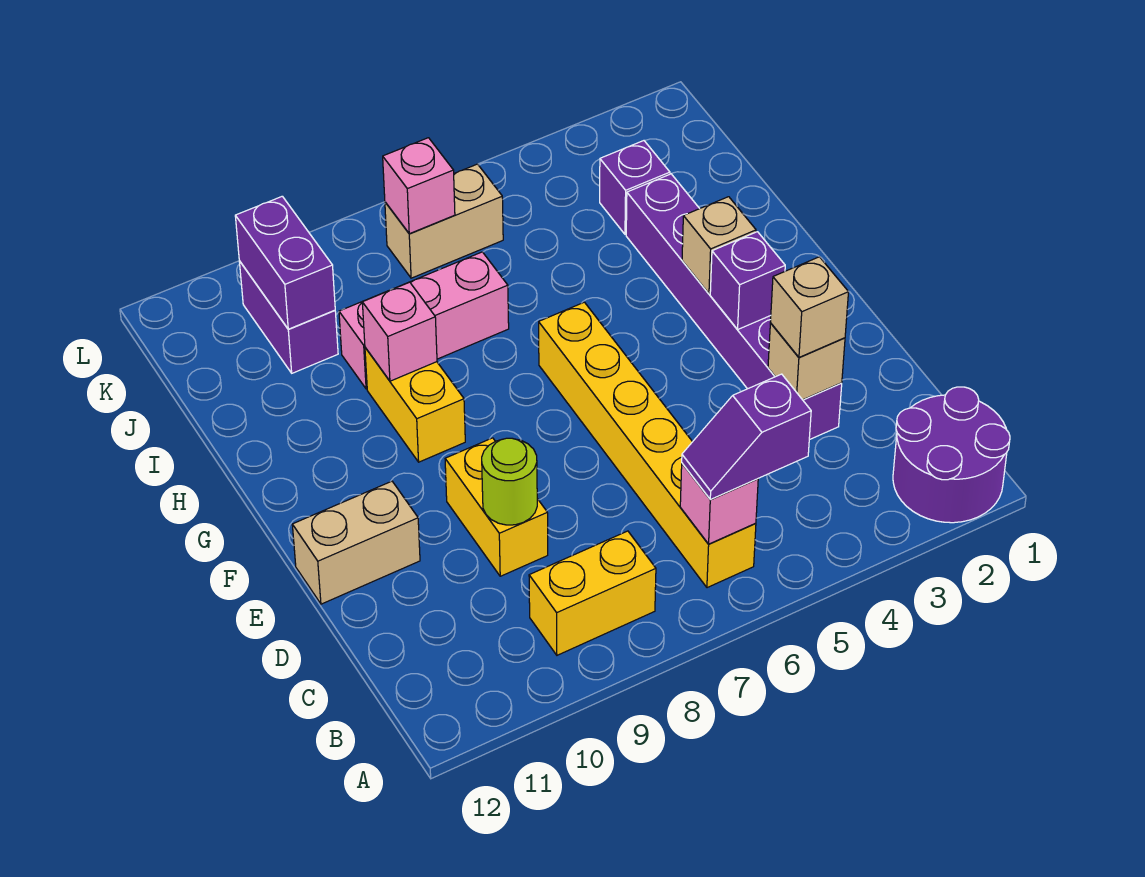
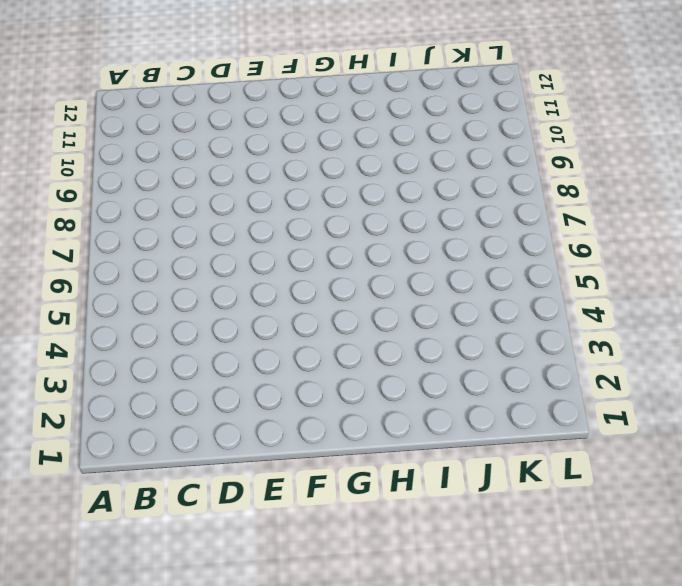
none -> purple round brick A1:B2 level 1
none -> yellow brick B6:G6 level 1
none -> yellow brick B8:B9 level 1

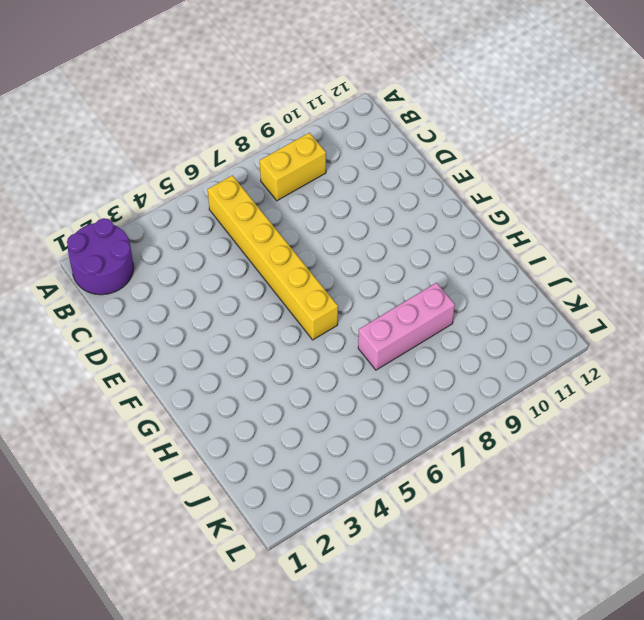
none -> purple brick D3:I3 level 1
none -> yellow brick D9:E9 level 1
none -> tan brick E11:E12 level 1

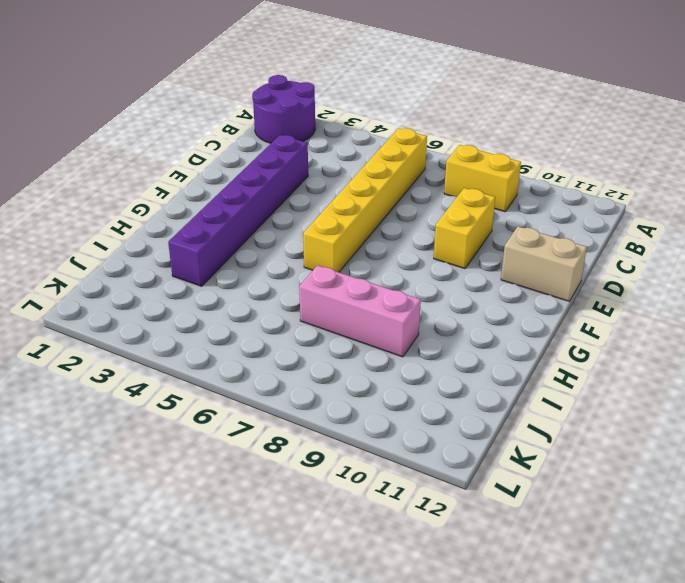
none -> yellow brick G9:H9 level 1
none -> purple brick J3 level 1
none -> purple brick J10:K10 level 1

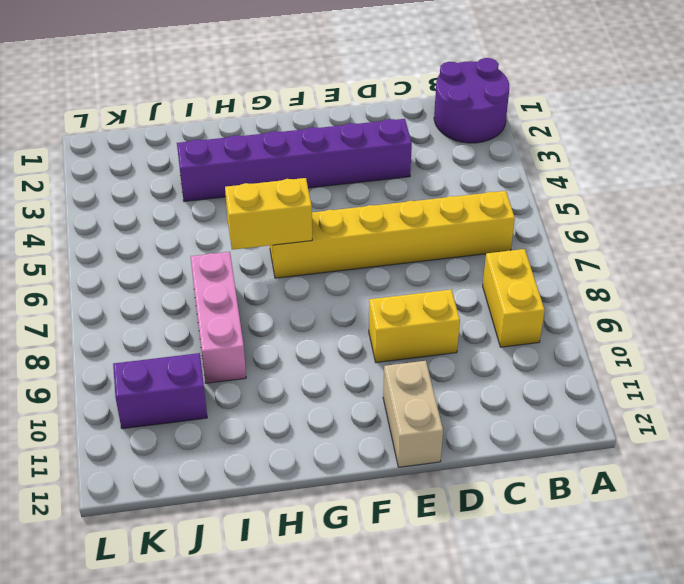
yellow brick G6:H6 level 2 -> yellow brick G9:H9 level 1
none -> purple brick J3 level 1
none -> tan brick K6:K7 level 1
none -> pink brick B6 level 2

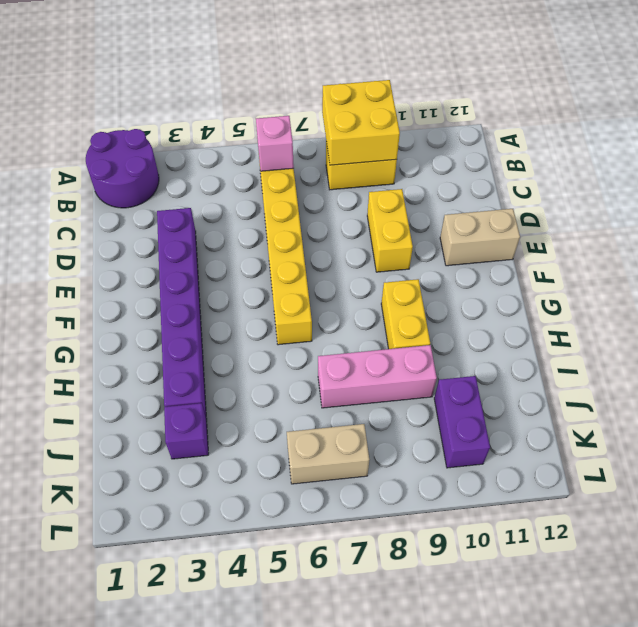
yellow brick A8:B9 level 2 -> none
none -> tan brick D3 level 2
none -> lime round brick D9 level 2
none -> purple brick F3 level 2

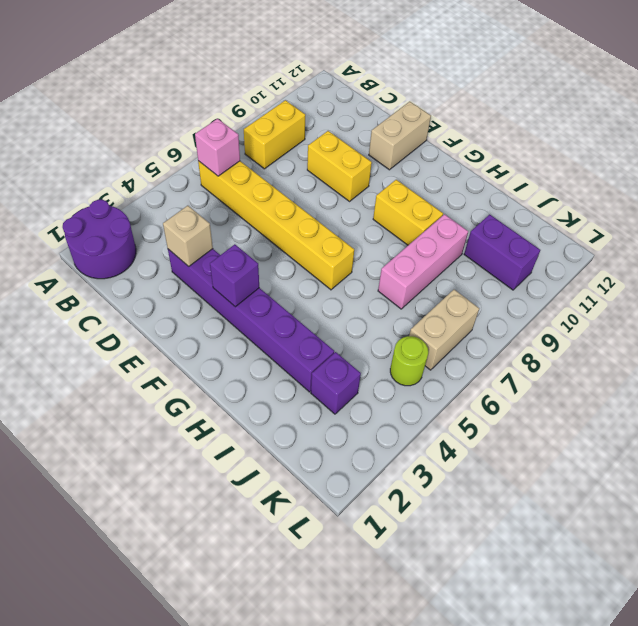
lime round brick K5 level 1 -> lime round brick D9 level 2
none -> tan brick G3 level 2
none -> pink brick H9 level 2
none -> purple brick J10:K10 level 2

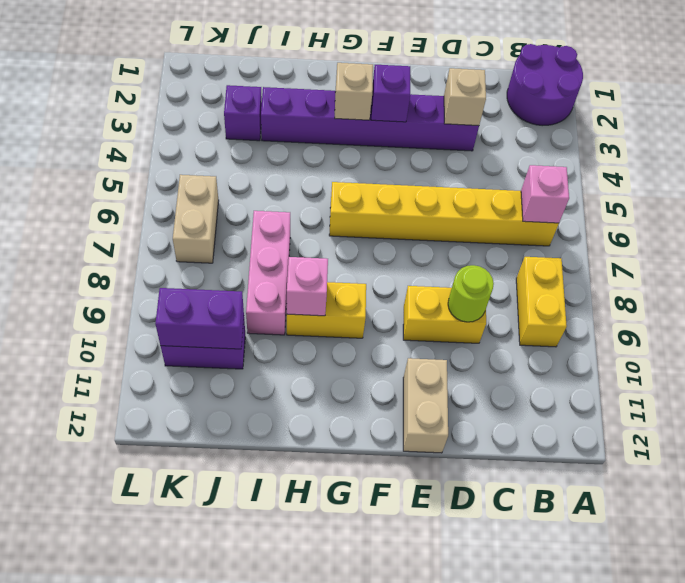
none -> pink brick K7 level 2
none -> purple slope B5:B6 level 3 top 5
none -> tan brick D3 level 3

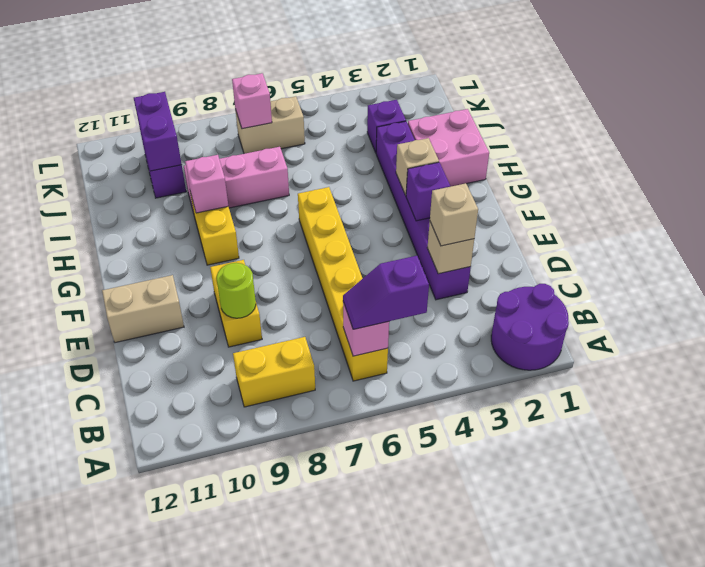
pink brick H1:I2 level 1 -> none

